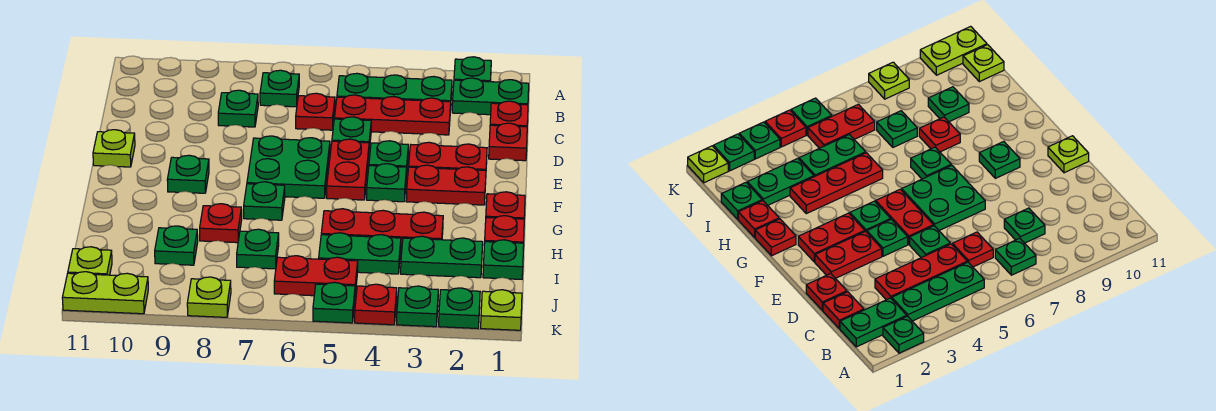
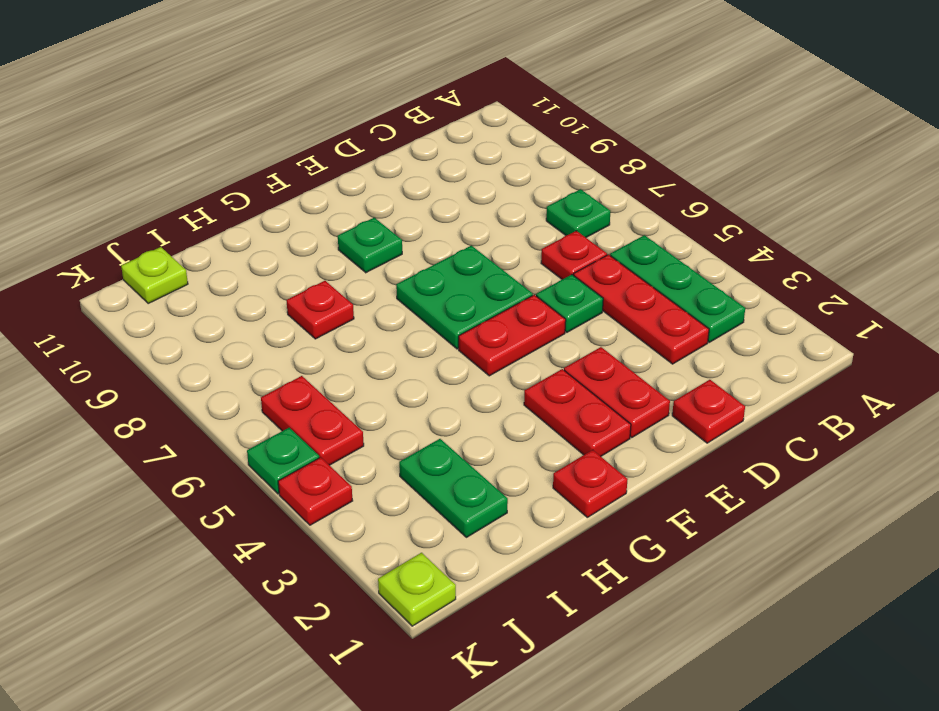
none -> green plate A2 level 1
none -> green plate B1:B2 level 1
none -> red plate C1 level 1
none -> green plate C8 level 1

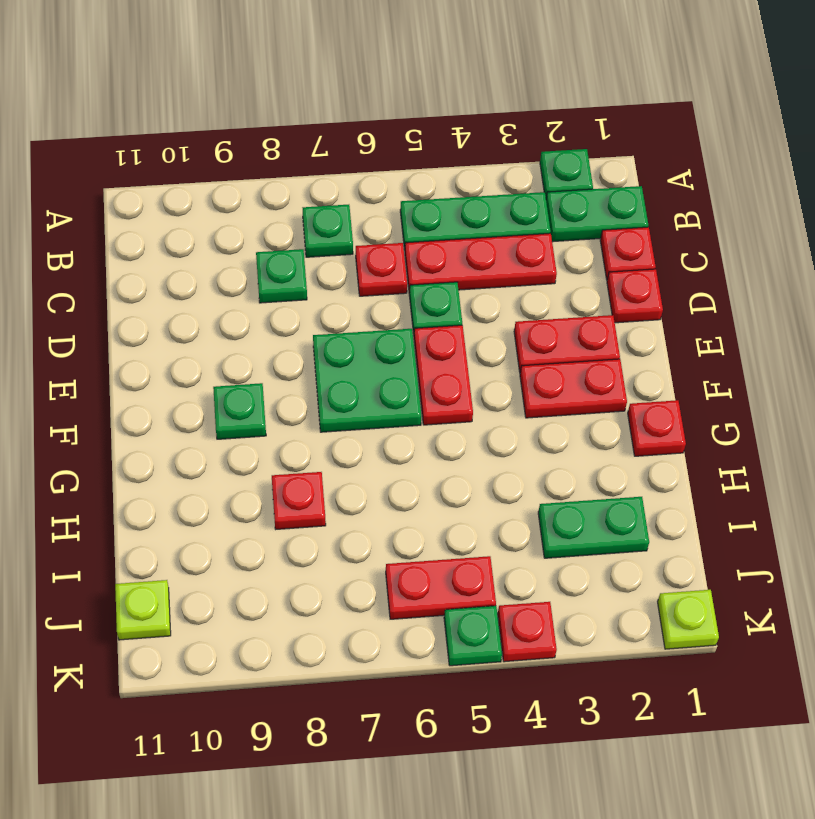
none -> green plate E4 level 1
none -> lime plate E11 level 1
none -> green plate F4 level 1
none -> green plate G7 level 1

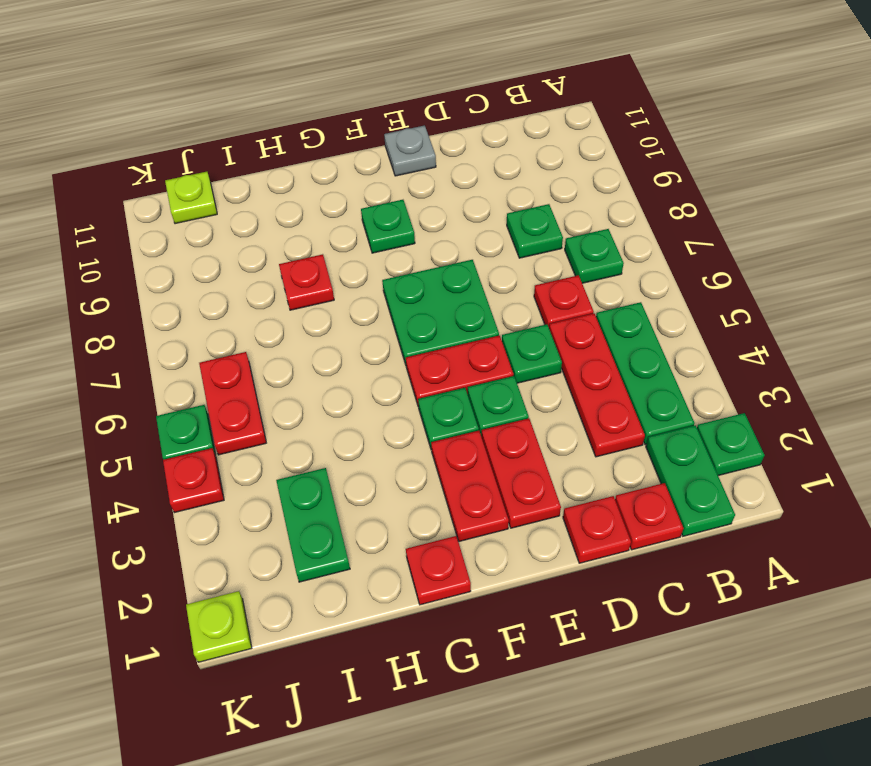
grey plate E11 level 1 -> lime plate E11 level 1
none -> green plate G7 level 1
none -> red plate H1 level 1
none -> red plate H3:H5 level 1
none -> green plate I1 level 1

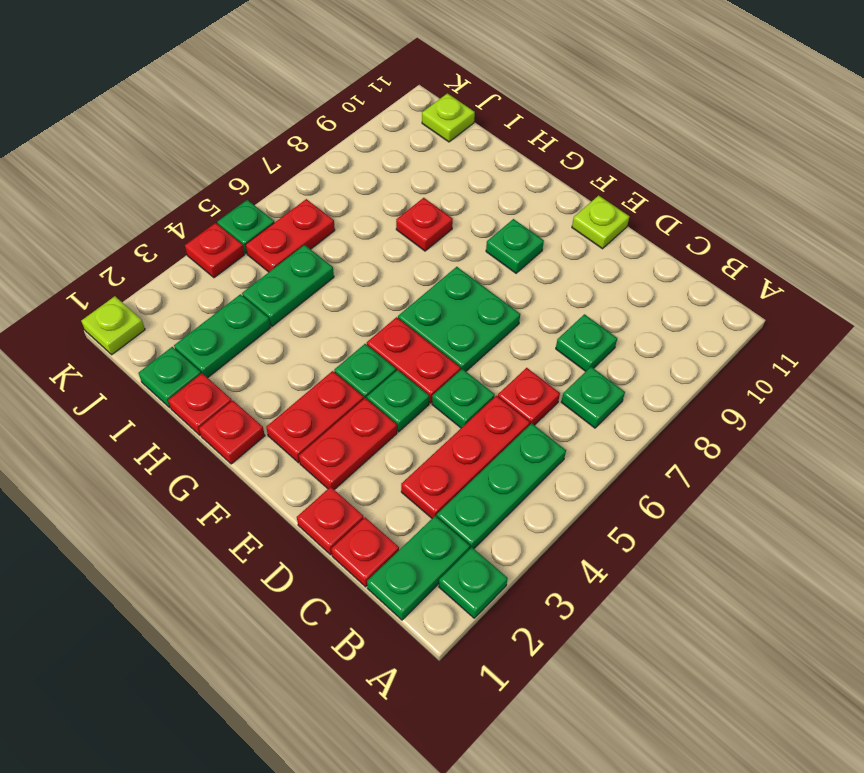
none -> green plate G7 level 1
none -> red plate H3:H5 level 1
none -> green plate I7 level 1
none -> green plate I9 level 1

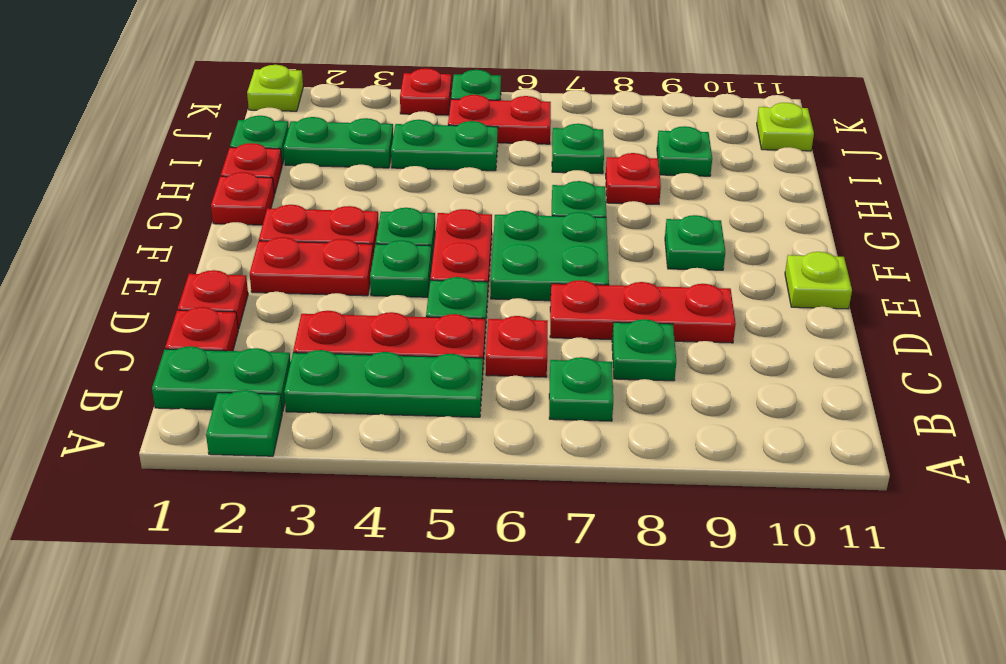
red plate D7:D9 level 1 -> red plate H3:H5 level 1
none -> green plate K2 level 1
none -> green plate K3 level 1
none -> lime plate K8 level 1
none -> lime plate K10:K11 level 1

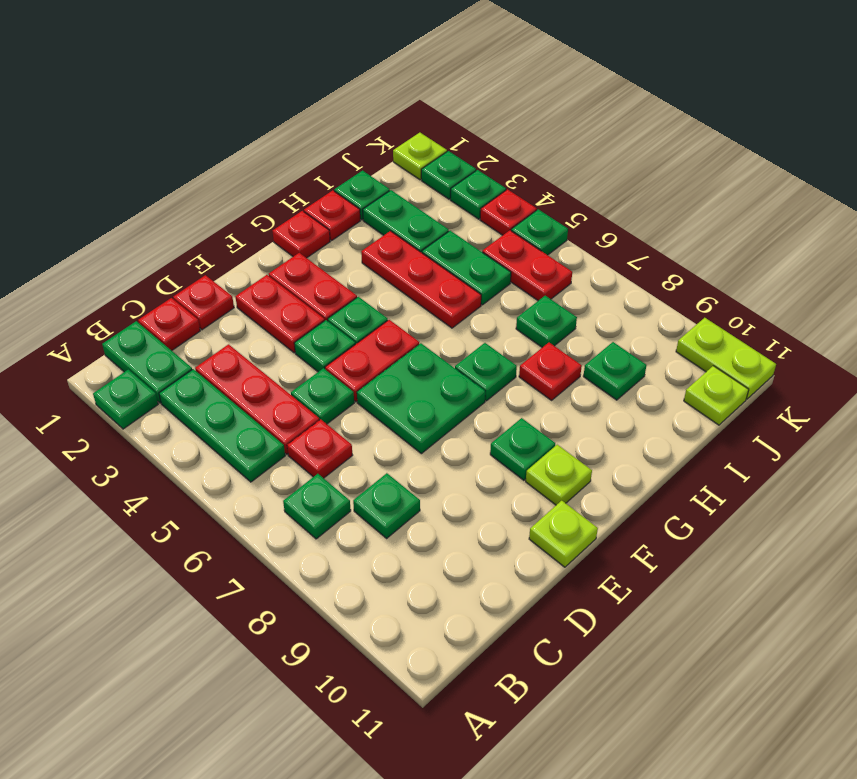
lime plate F10 level 1 -> lime plate K8 level 1

